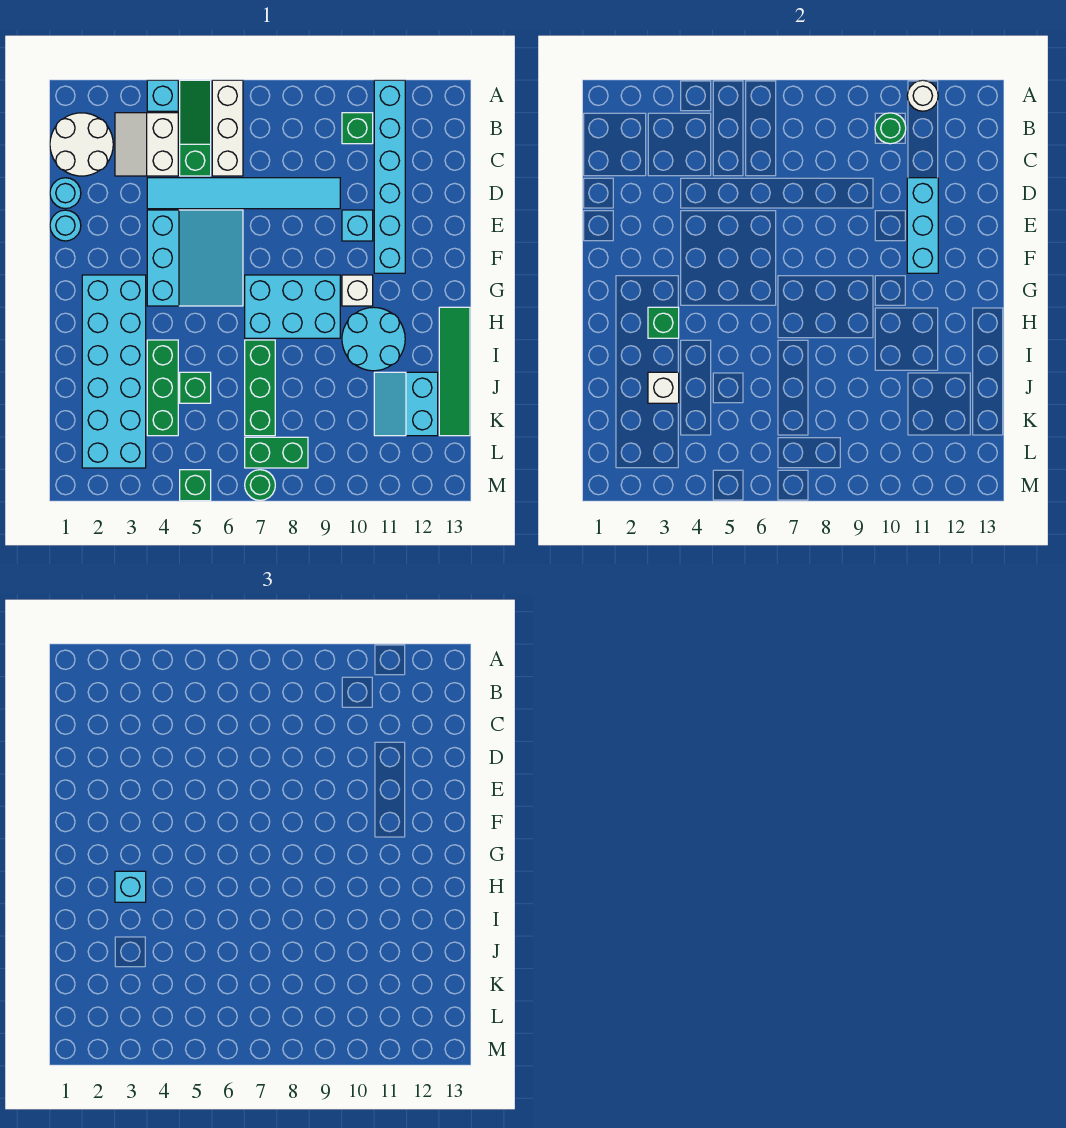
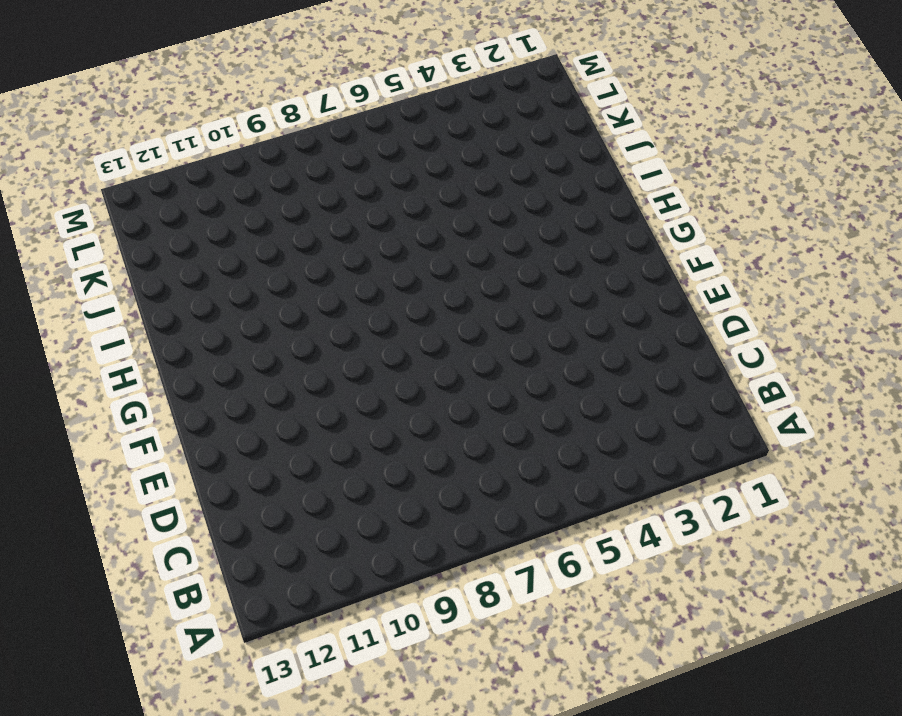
none -> cyan brick A4 level 1
none -> green slope A5:C5 level 1 top C
none -> white brick A6:C6 level 1
none -> cyan brick A11:F11 level 1

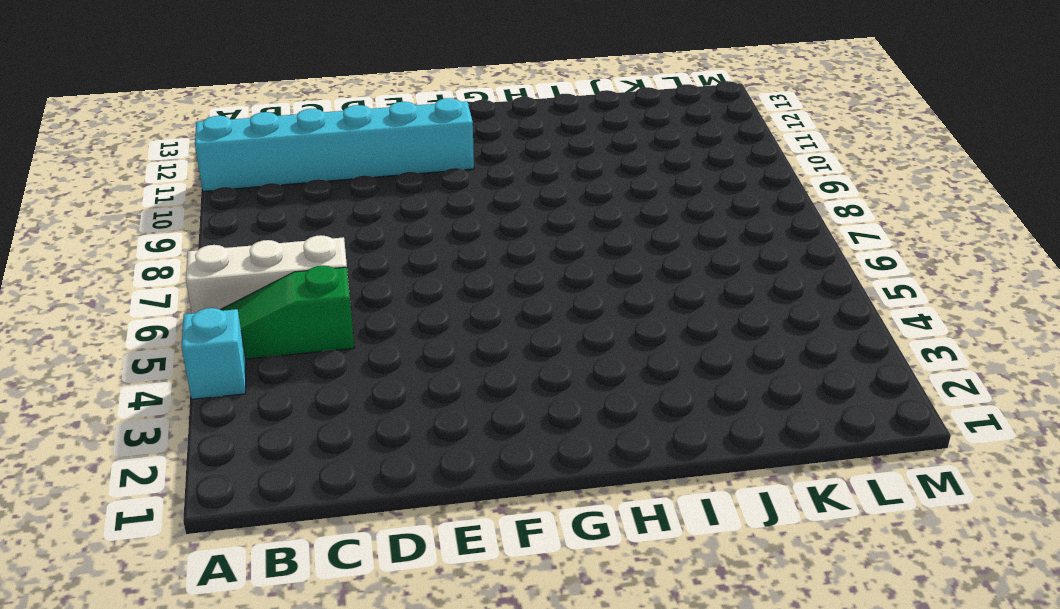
none -> white round brick B1:C2 level 1
none -> white slope B3:C4 level 1 top 4
none -> green brick B10 level 1
none -> cyan round brick D1 level 1

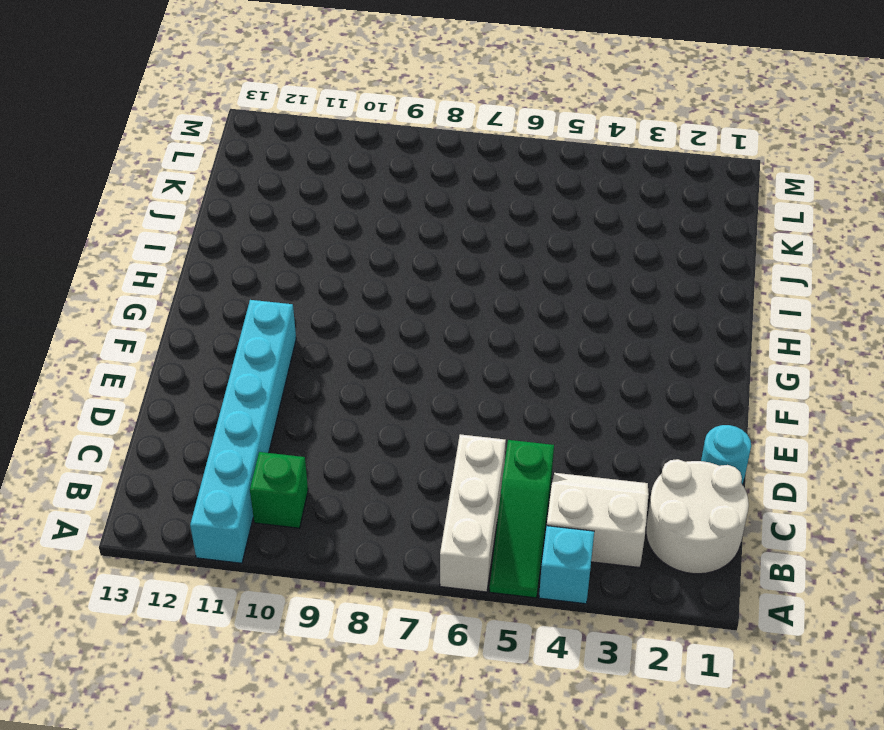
white slope B3:C4 level 1 top B -> white slope B3:C4 level 1 top 4
none -> cyan tile D4:D9 level 1
none -> cyan round brick E1 level 1
none -> cyan slope E4:G6 level 1 top 4
none -> cyan brick E10 level 1

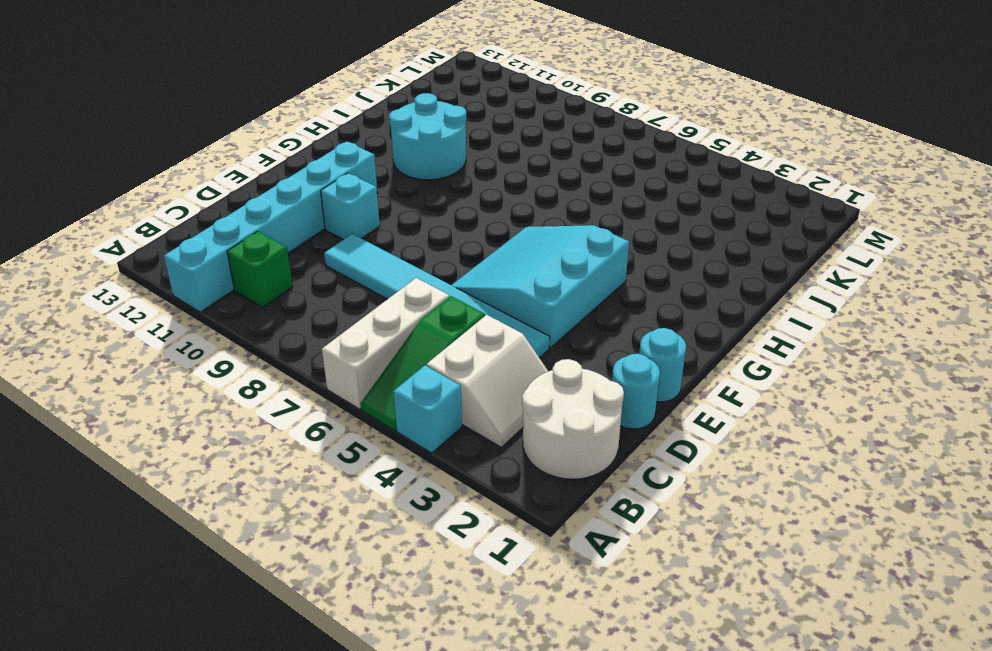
none -> cyan brick G2:L3 level 1
none -> cyan brick G7:H9 level 1
none -> white brick G10 level 1
none -> green tile H13:K13 level 1

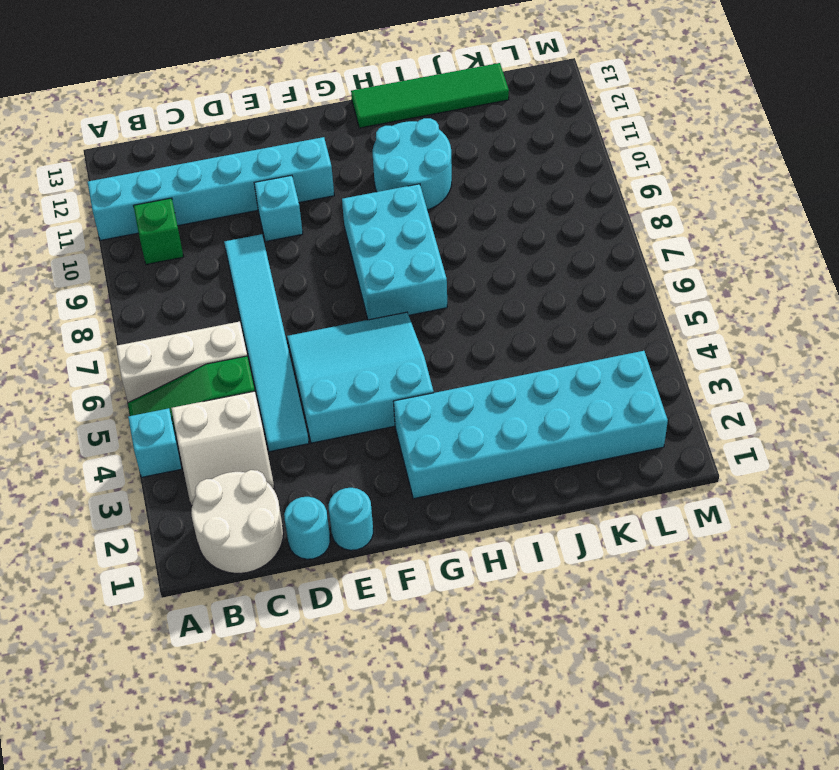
none -> white brick G10 level 1
none -> green brick I4:K4 level 1
none -> green brick I7:K7 level 1
none -> green brick J5 level 1

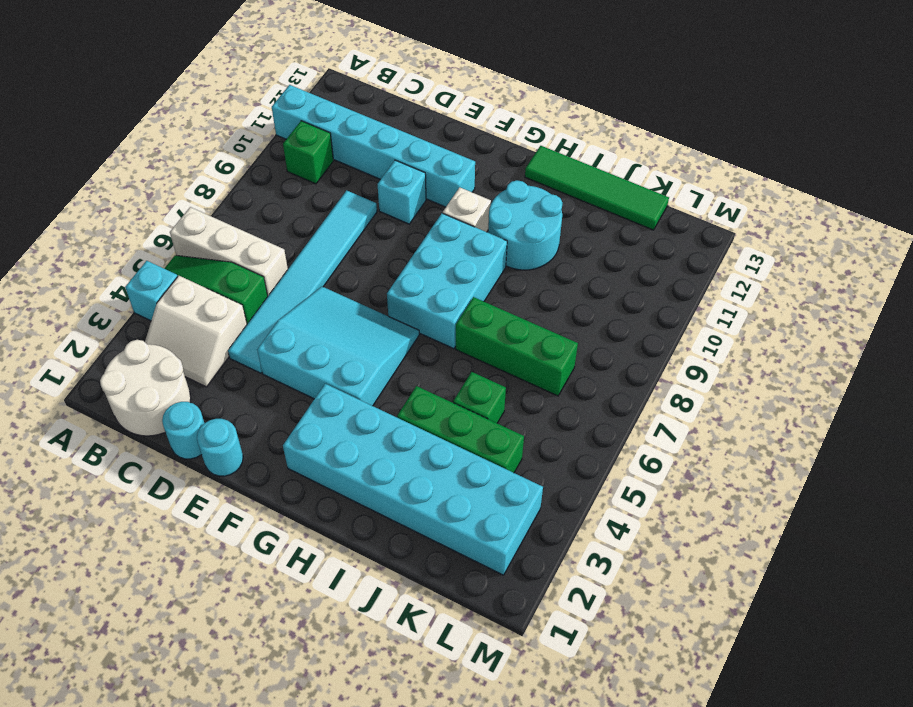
none -> cyan slope J11:K12 level 1 top 12
none -> green brick L7:L8 level 1
none -> green brick M5 level 1
none -> green round brick M7 level 1

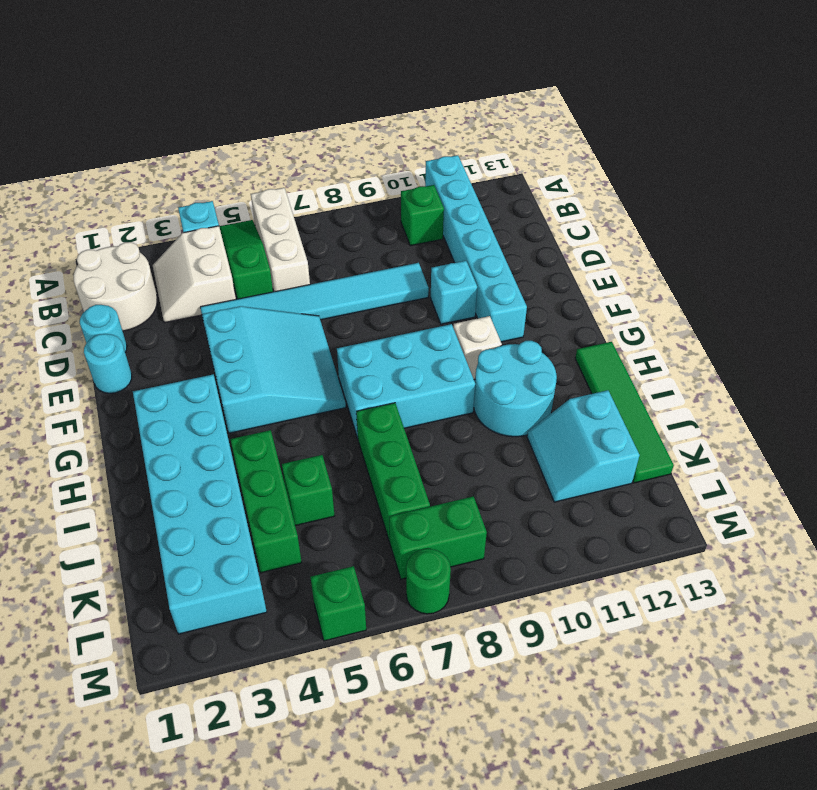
none -> white round brick A11 level 2
none -> green round brick B10 level 2
none -> cyan brick D11:F11 level 2
none -> green brick H3 level 2

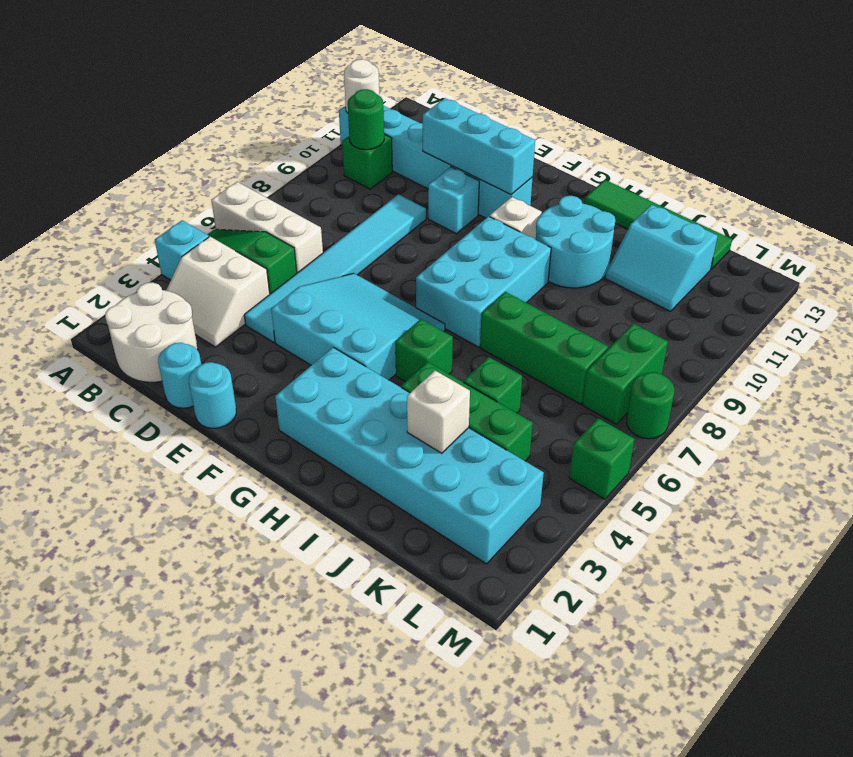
green brick H5 level 1 -> green brick H3 level 2
none -> cyan brick H3 level 3

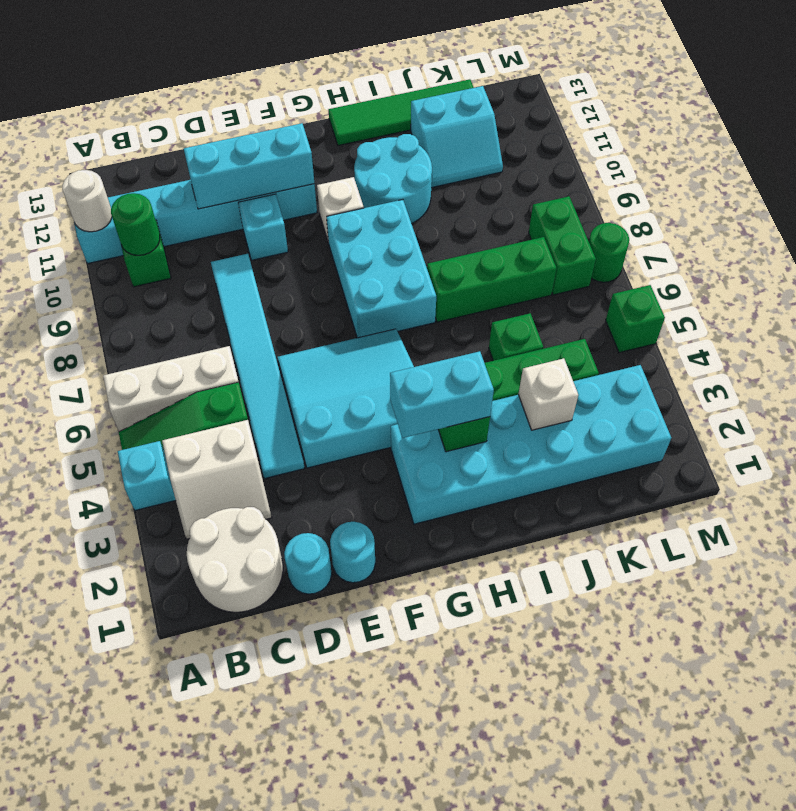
cyan brick G3:H3 level 3 -> cyan brick H3 level 3

